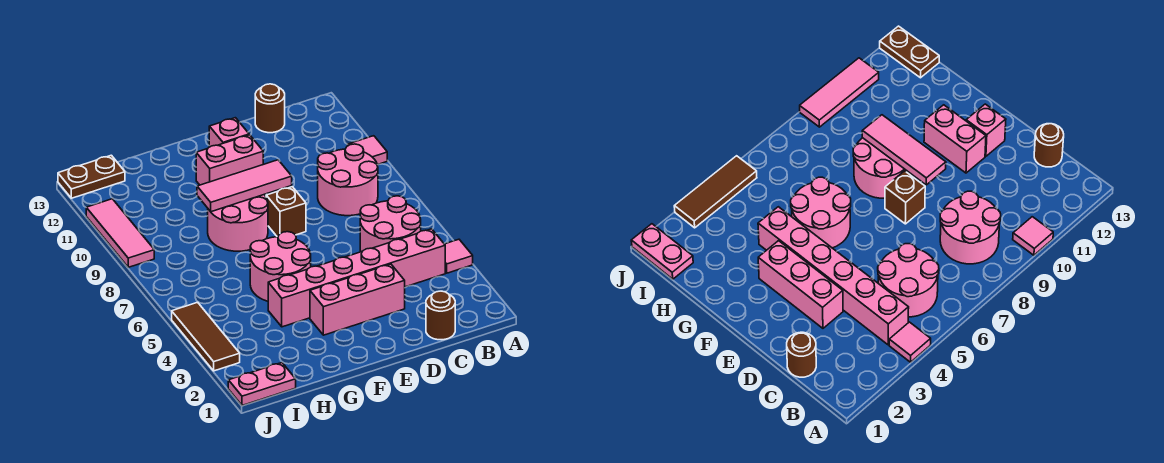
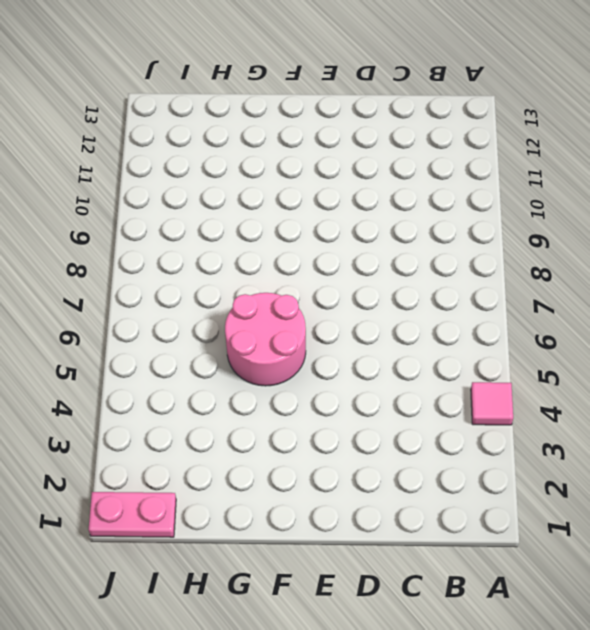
none -> pink tile A10 level 1
none -> pink brick B4:G4 level 1
none -> pink round brick B5:C6 level 1

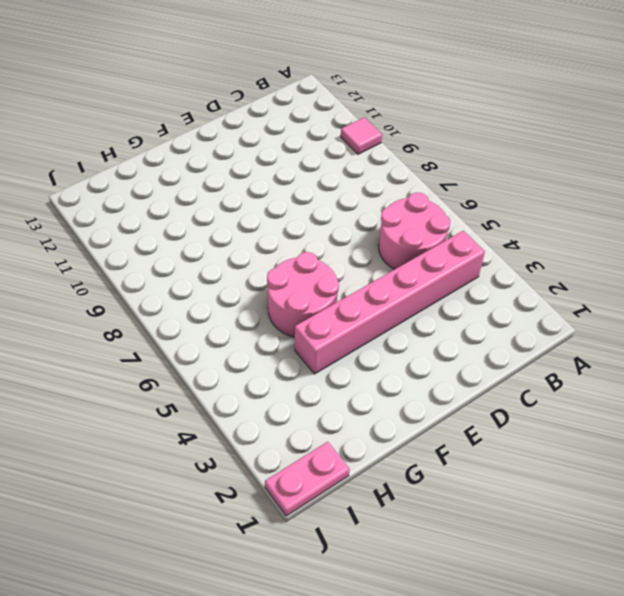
none -> pink tile A4 level 1
none -> pink round brick B8:C9 level 1
none -> brown round brick C1 level 1

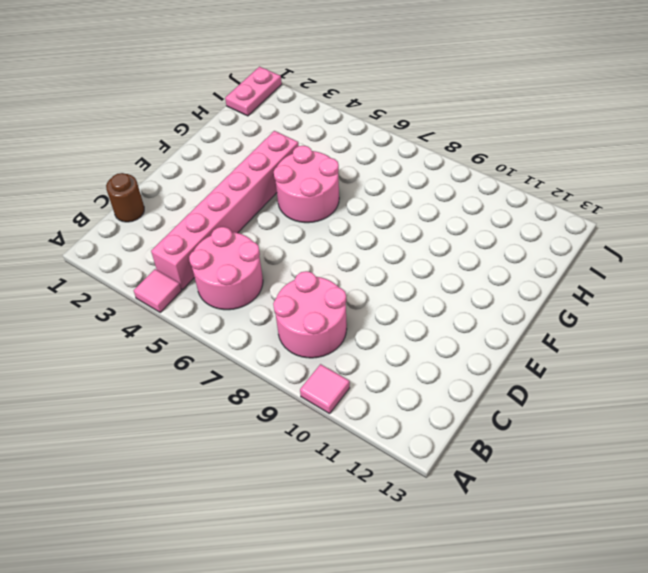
none -> brown round brick C13 level 1
none -> pink brick D3:F3 level 1
none -> brown brick E8 level 1

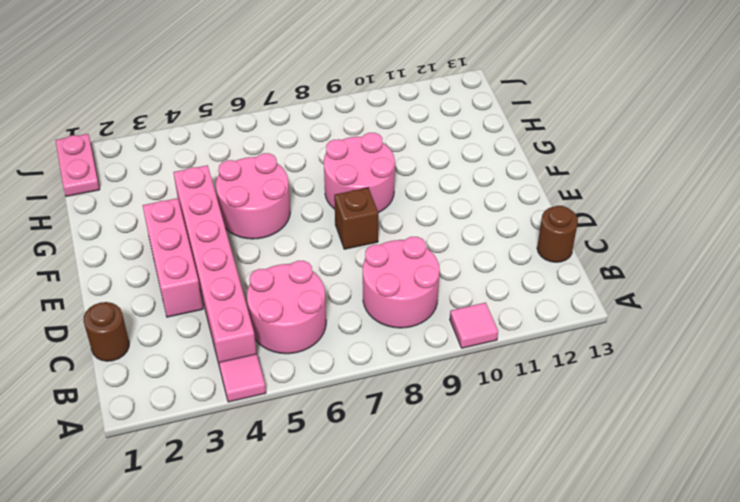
none -> pink brick E11:F11 level 1
none -> pink brick E12 level 1
none -> brown plate I13:J13 level 1

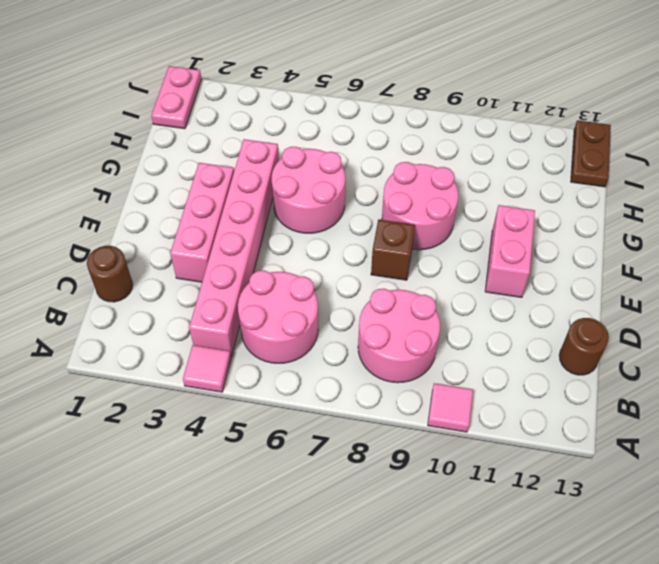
none -> pink brick E12 level 1
none -> brown tile J3:J5 level 1
none -> pink tile J9:J11 level 1

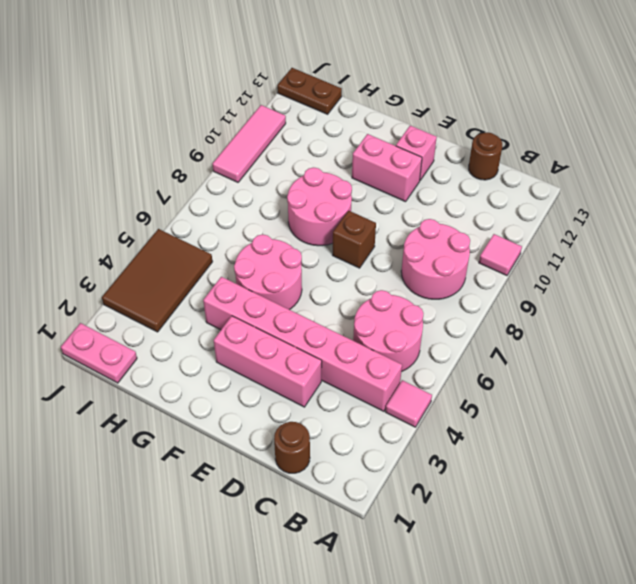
brown tile I3:J5 level 1 -> brown tile J3:J5 level 1
none -> pink tile E9:G9 level 2

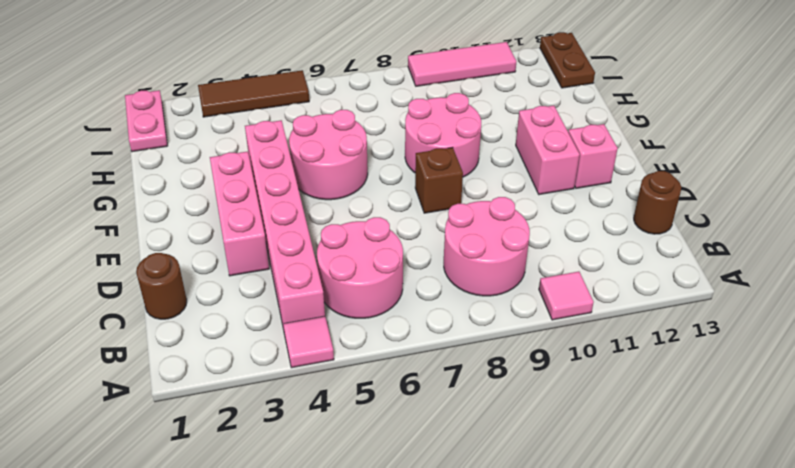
none -> pink tile E9:G9 level 2

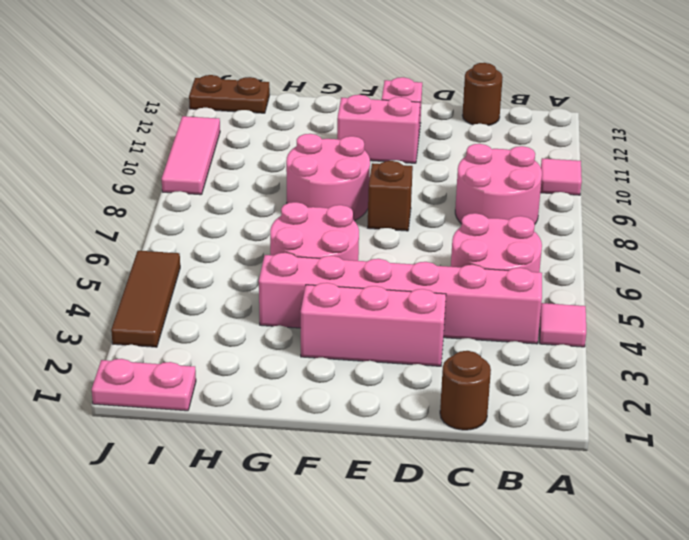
none -> pink tile E9:G9 level 2

